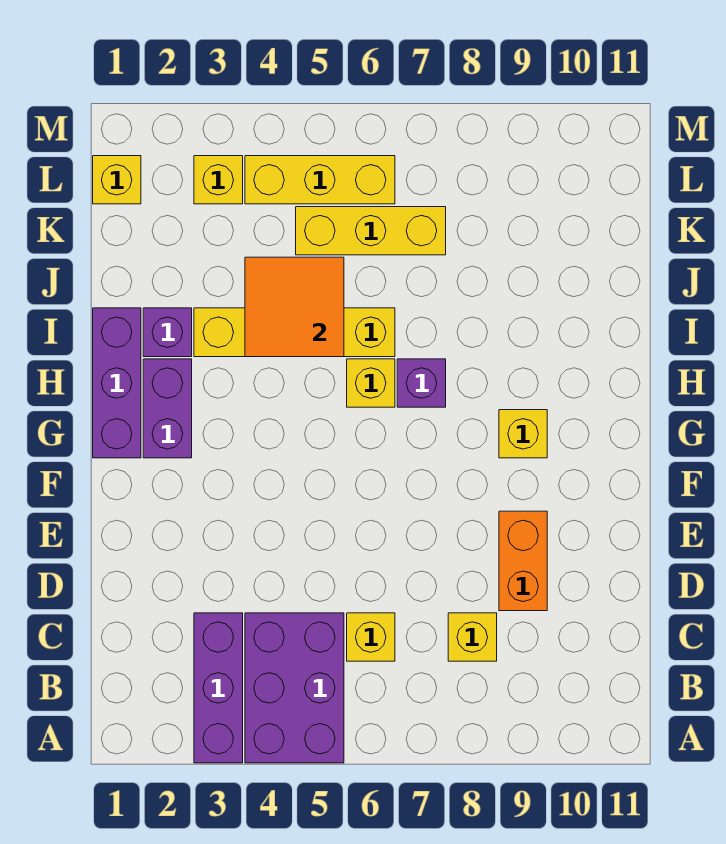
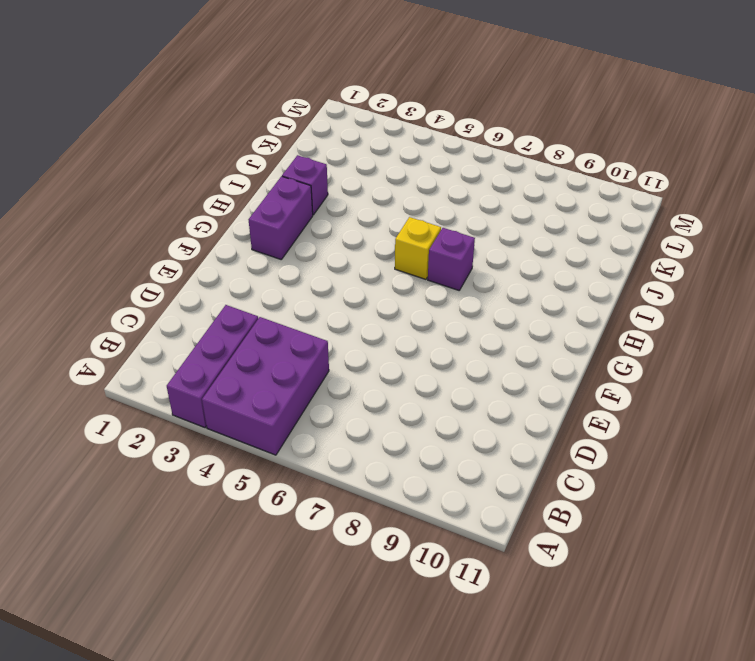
none -> yellow brick C6 level 1
none -> yellow brick C8 level 1
none -> orange brick D9:E9 level 1

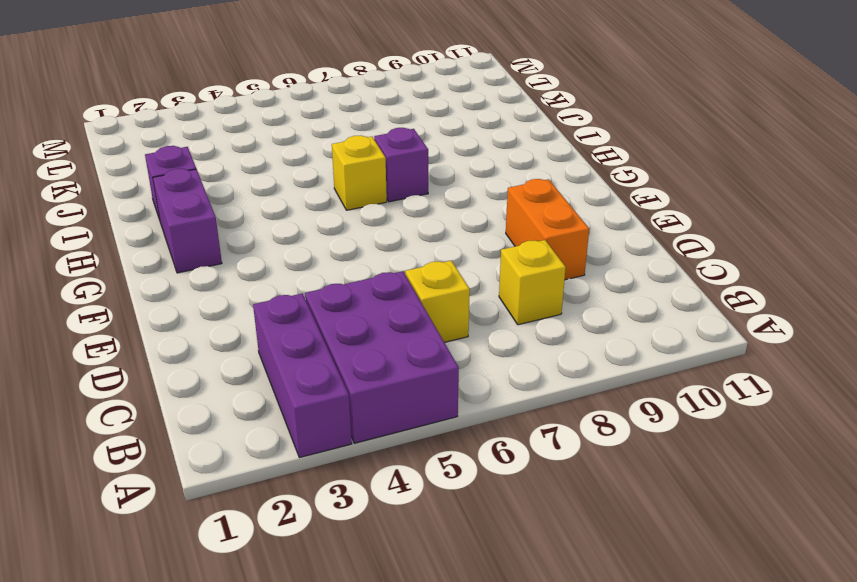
none -> purple brick G1:I1 level 1
none -> yellow brick G9 level 1
none -> yellow brick I3:I6 level 1

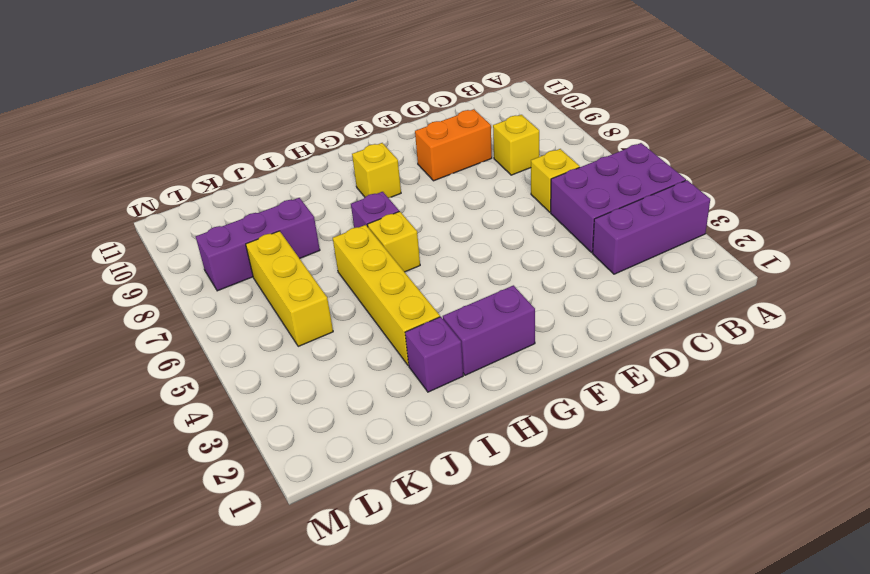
purple brick J8:L8 level 1 -> purple brick G1:I1 level 1
none -> yellow brick L1 level 1
none -> yellow brick L3 level 1
none -> yellow brick L4:L6 level 1

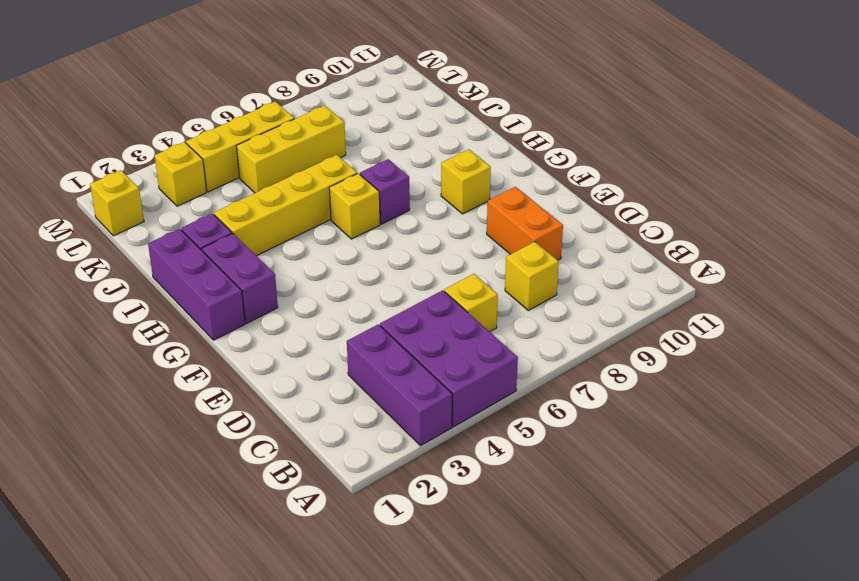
none -> orange tile I4:J5 level 2

